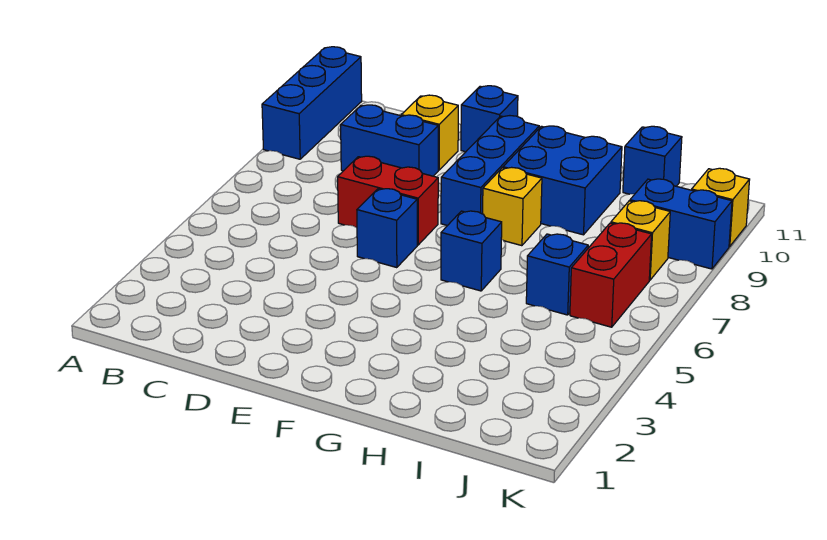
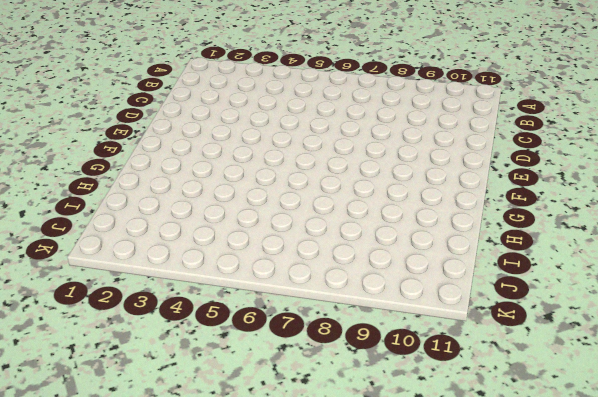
none -> blue brick A9:A11 level 1
none -> blue brick C9:D9 level 1
none -> red brick D7:E7 level 1

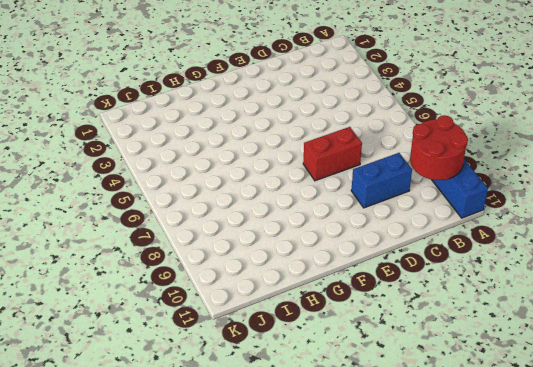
red round brick A9:B10 level 2 -> none
none -> yellow brick D10 level 1
none -> blue brick E6 level 1
none -> blue brick E11 level 1

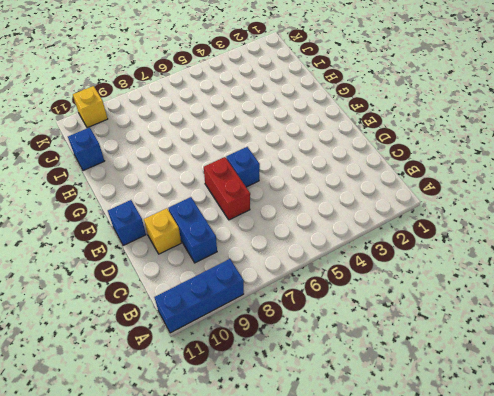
none -> blue brick F8:F10 level 1
none -> blue brick G6 level 1
none -> yellow brick G8 level 1

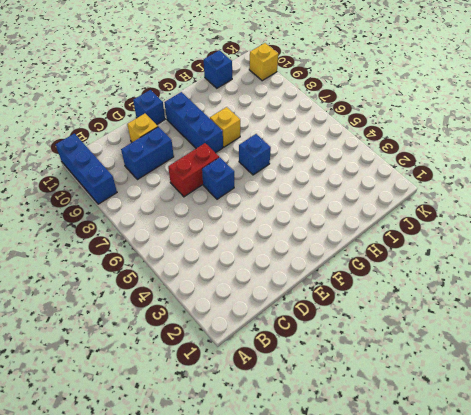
none -> blue brick G9:H10 level 1
none -> blue brick I6 level 1
none -> red brick J6:J7 level 1

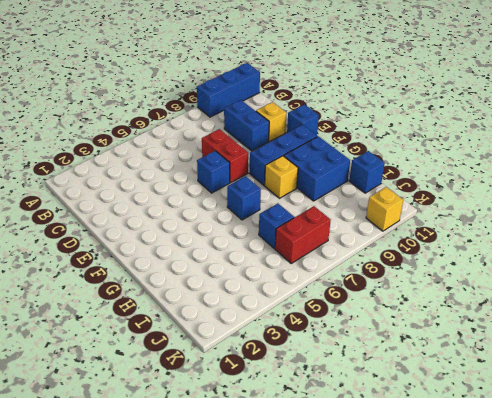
none -> yellow brick J8 level 1
none -> blue brick J9:K9 level 1

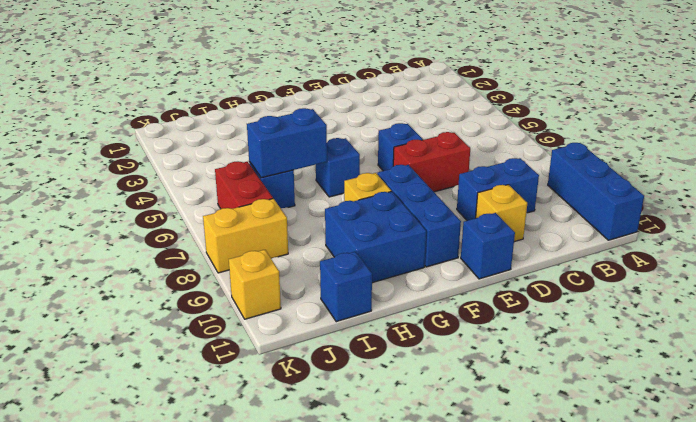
blue brick H6:I6 level 2 -> blue brick J9:K9 level 1
yellow brick J8:K8 level 1 -> yellow brick J8 level 1

